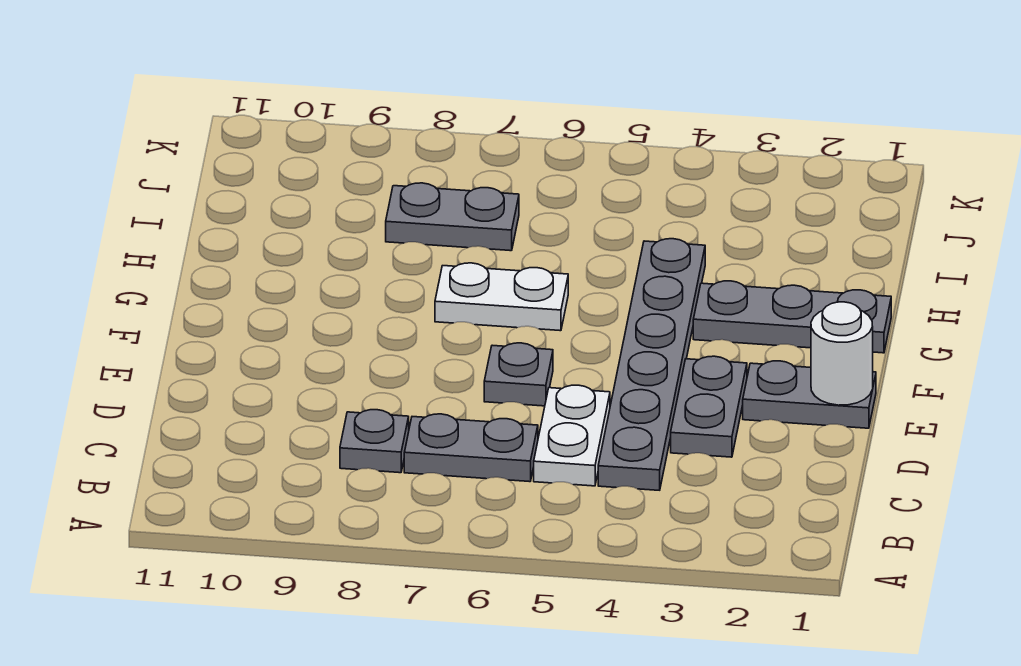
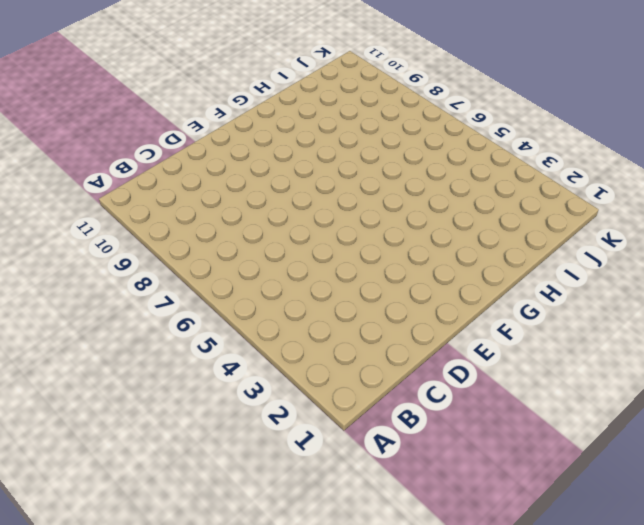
none -> grey plate C4:H4 level 1
none -> white plate C5:D5 level 1

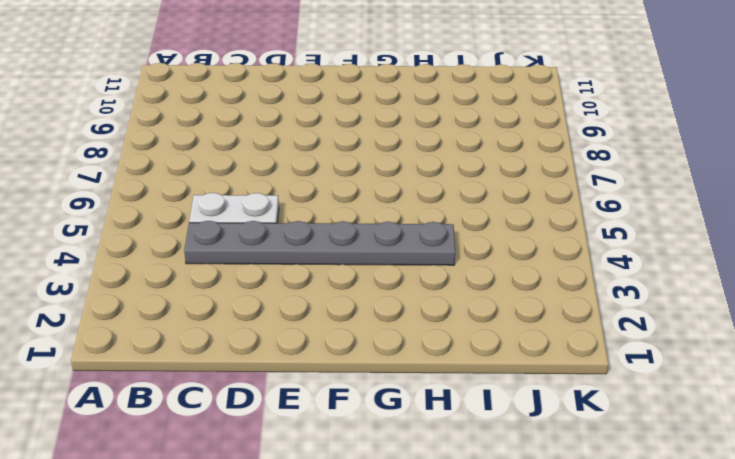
none -> grey plate C6:C7 level 1
none -> grey plate C8 level 1

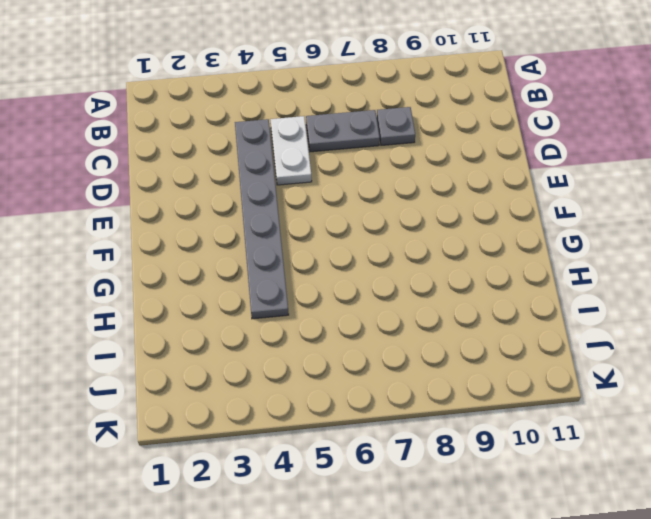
none -> grey plate D3:E3 level 1
none -> grey plate E1:E2 level 1

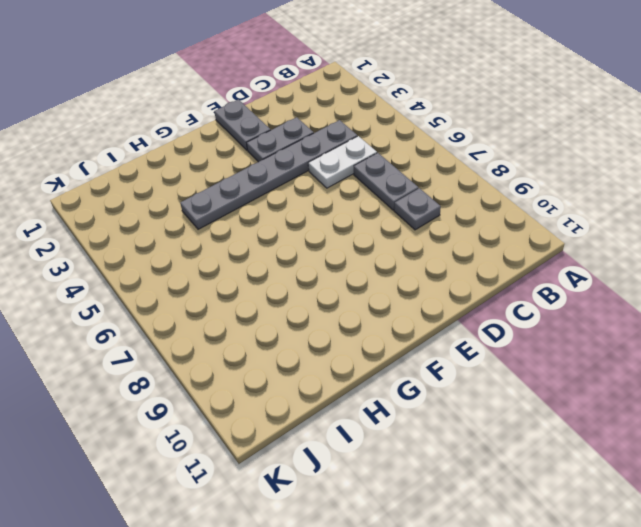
none -> grey plate E6 level 1
none -> grey plate G1:G3 level 1

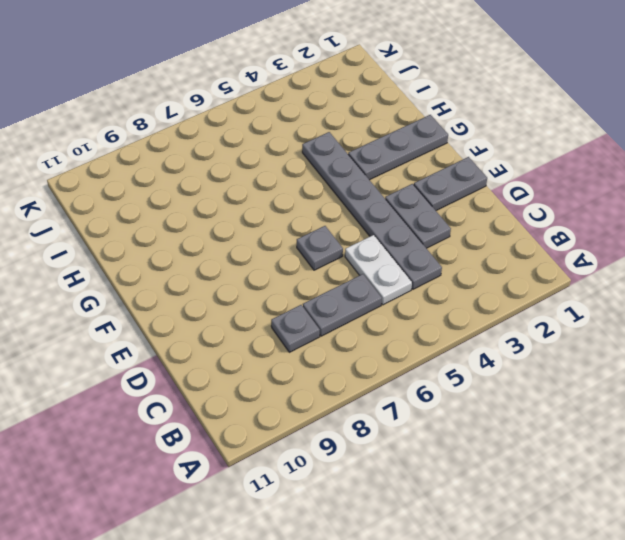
none -> white plate G6:G7 level 1
none -> grey plate I7:I8 level 1

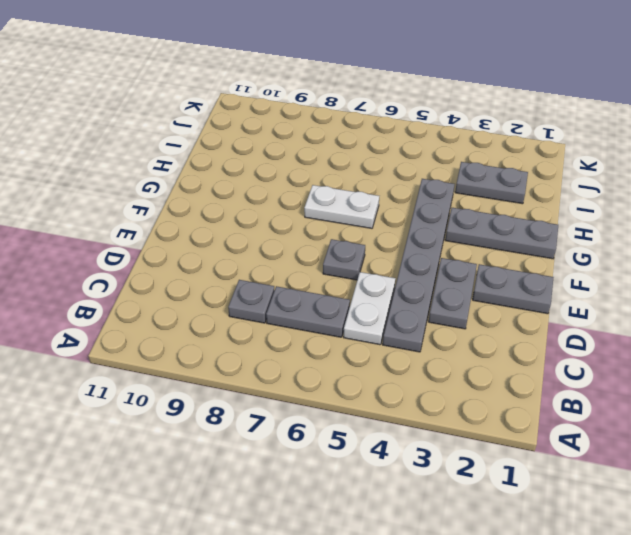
grey plate I2:I3 level 1 -> grey plate I7:I8 level 1
none -> white round brick E1 level 2

